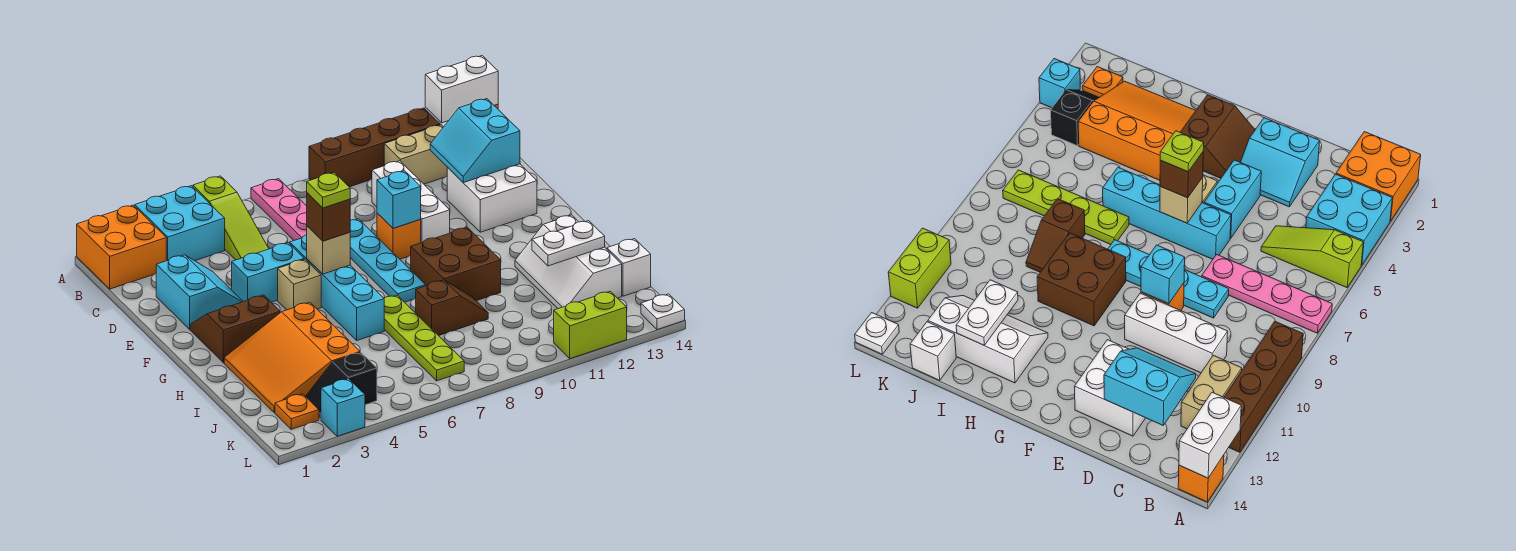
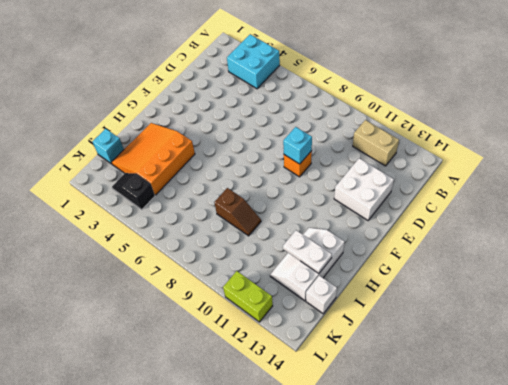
cyan brick J1 level 1 -> cyan brick L3 level 1
none -> orange brick A1:B2 level 1
none -> lime slope A5:C5 level 1 top A
none -> pink plate A7:D7 level 1
none -> brown brick A9:A12 level 1

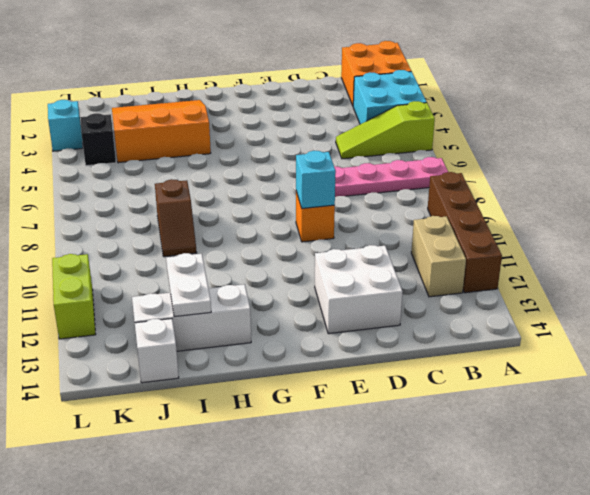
none -> orange brick A14 level 1
none -> white brick C10:E10 level 1
none -> cyan slope D2:E3 level 1 top 2
none -> cyan plate D8:G8 level 1

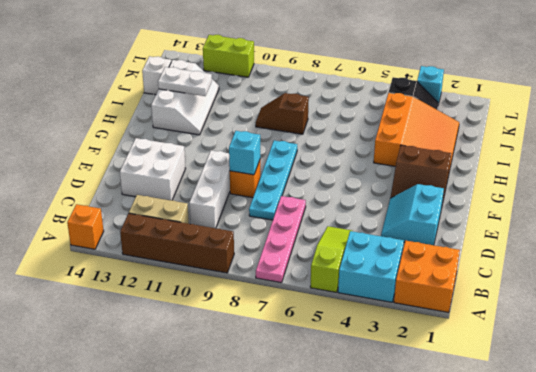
none -> cyan brick E4:E5 level 1
none -> cyan brick E6:H6 level 1
none -> tan brick F5 level 1
none -> brown brick G9:H10 level 1

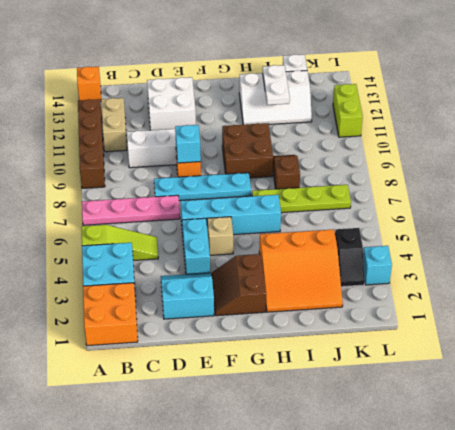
none -> orange plate K2 level 1
none -> white plate L14 level 1
none -> white brick A13:A14 level 2
none -> cyan slope C12:D13 level 2 top 13

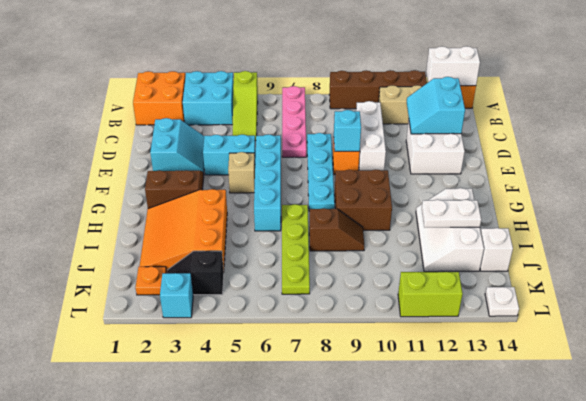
none -> tan brick F6 level 2
none -> brown brick F6 level 3
none -> lime plate F6 level 4

